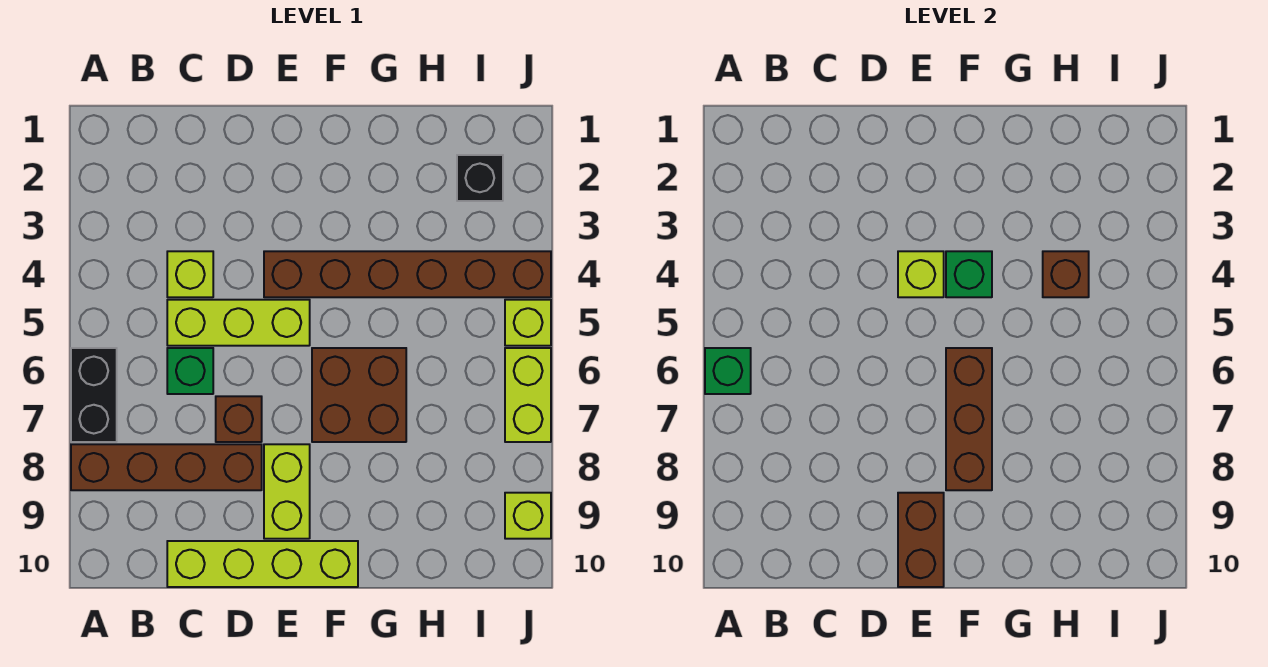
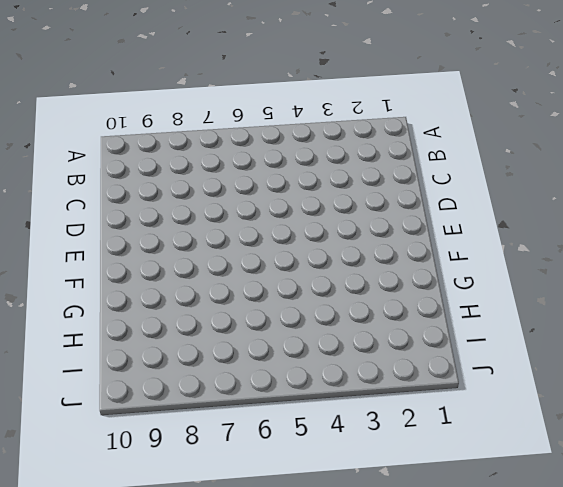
none -> black brick A6:A7 level 1
none -> brown brick A8:D8 level 1
none -> lime brick C4 level 1

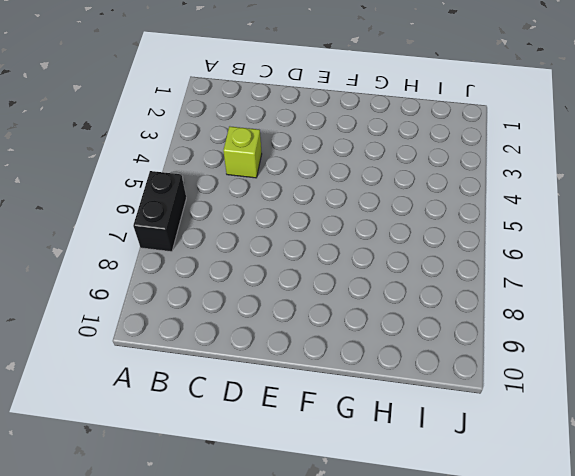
none -> brown brick A8:D8 level 1
none -> lime brick C5:E5 level 1
none -> green brick C6 level 1

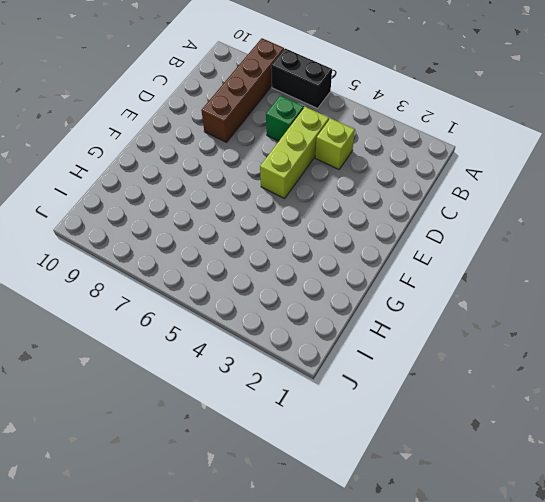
none -> lime brick C10:F10 level 1
none -> brown brick D7 level 1
none -> brown brick E4:J4 level 1

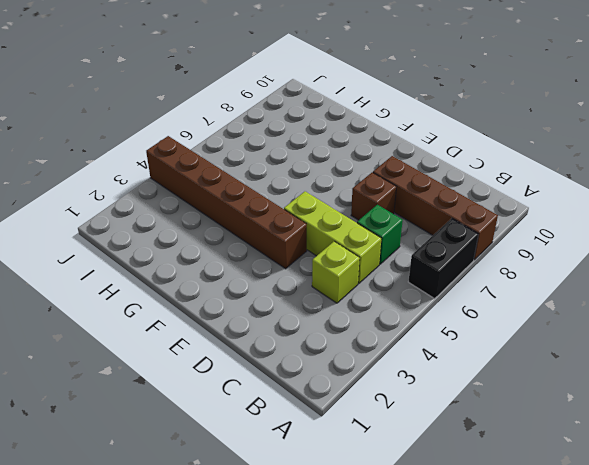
none -> lime brick C10:F10 level 1
none -> lime brick E8:E9 level 1
none -> brown brick F6:G7 level 1

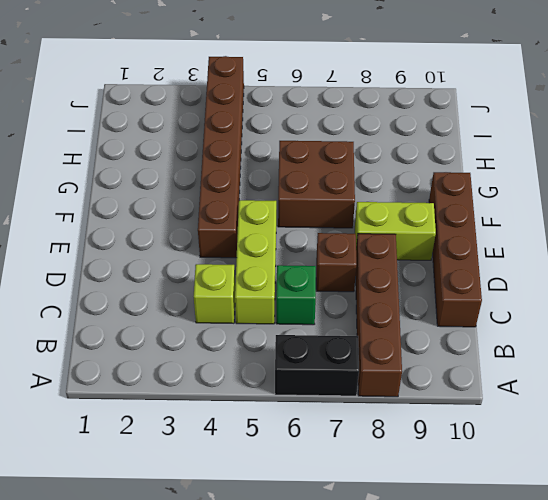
brown brick C10:F10 level 1 -> lime brick C10:F10 level 1
none -> black brick I2 level 1
none -> lime brick J5 level 1
none -> lime brick J6:J7 level 1

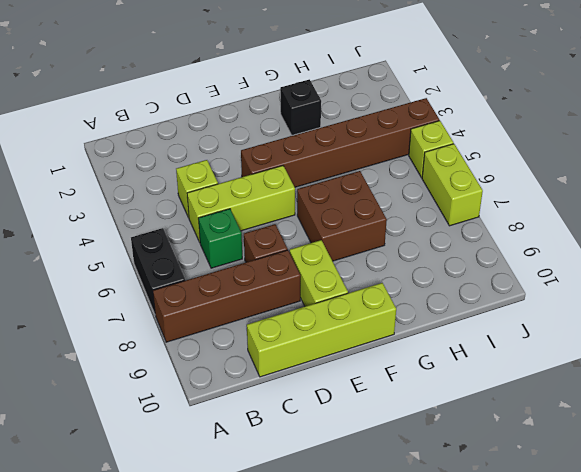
black brick G2 level 1 -> black brick I2 level 1
none -> lime brick J9 level 1
none -> green brick A6 level 2
none -> lime brick E4 level 2

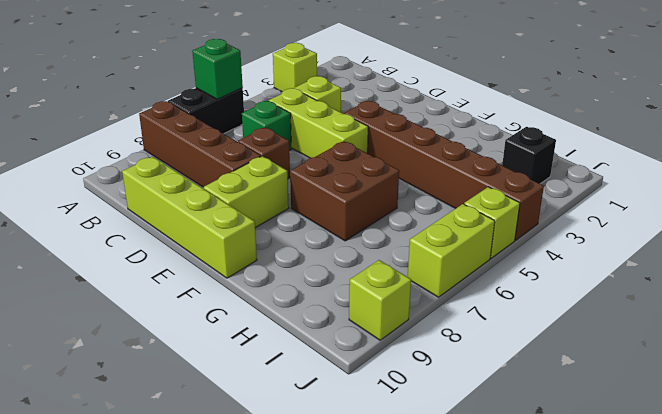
lime brick A3 level 1 -> lime brick E4 level 2
none -> brown brick E9:E10 level 2
none -> green brick F4 level 2
none -> brown brick F6:F8 level 2

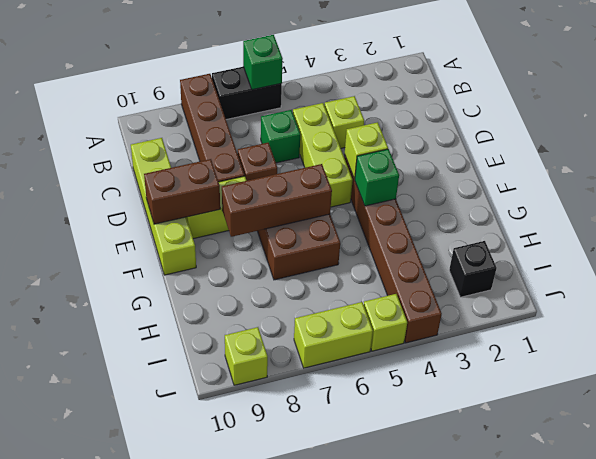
none -> brown brick H4 level 2

